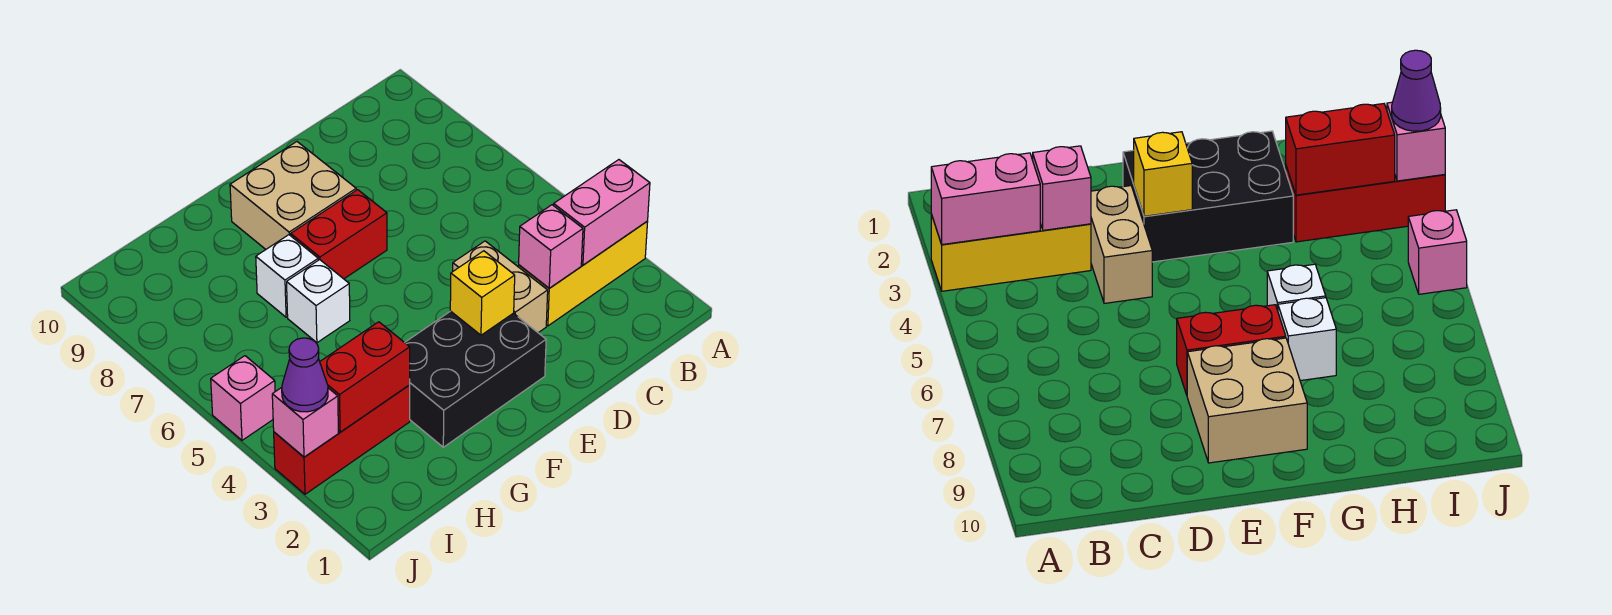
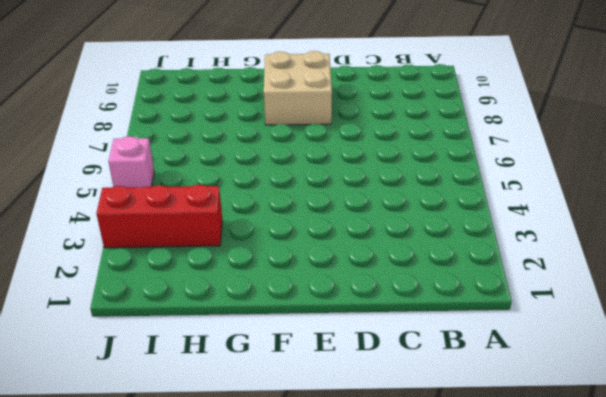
none -> yellow brick A3:C3 level 1
none -> tan brick D3:D4 level 1
none -> black brick E2:G3 level 1

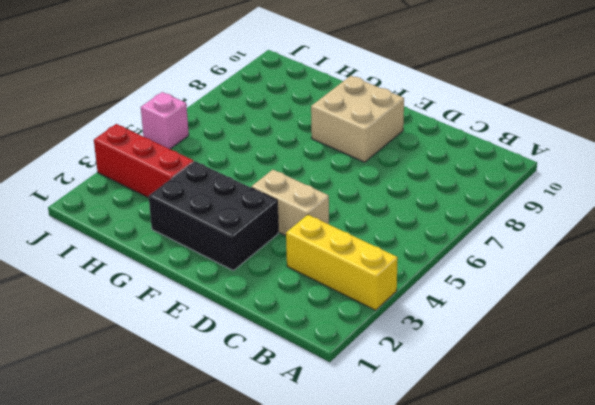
tan brick D4:E4 level 1 -> tan brick D3:D4 level 1
none -> red brick E7:F7 level 1
none -> white brick G6 level 1
none -> white brick G7 level 1

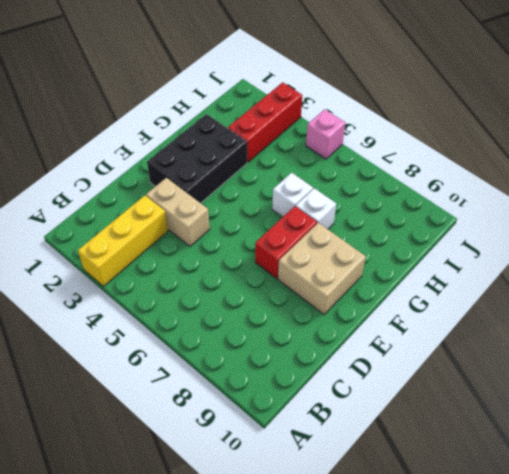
none -> pink brick A3:B3 level 2
none -> pink brick C3 level 2
none -> yellow brick E3 level 2

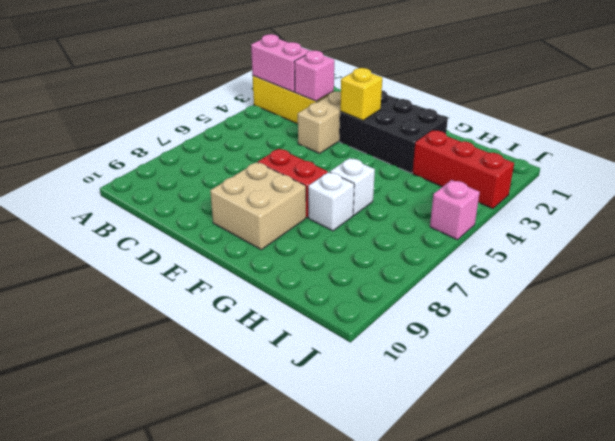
none -> red brick H3:I3 level 2
none -> pink brick J3 level 2
none -> purple cone J3 level 3

